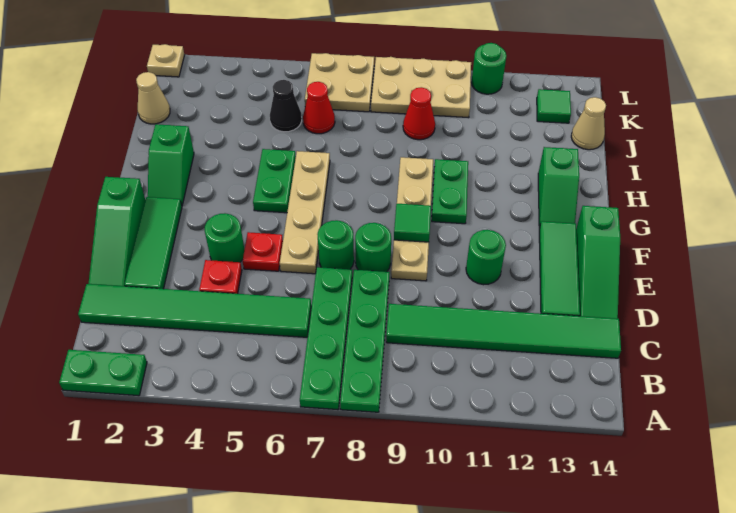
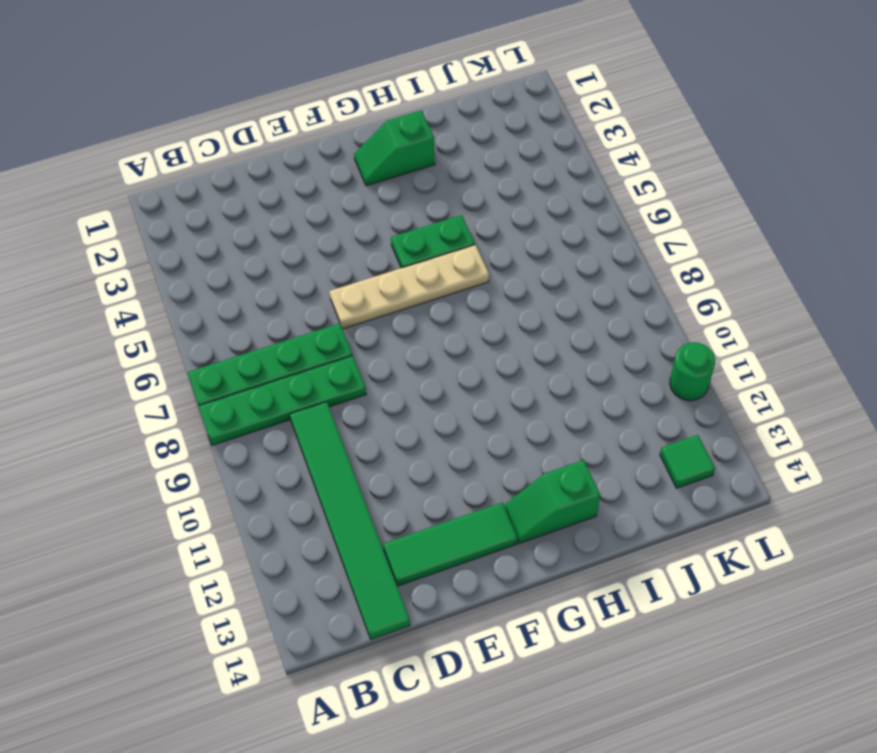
none -> green plate A1:A2 level 1
none -> green tile C1:C6 level 1
none -> green slope D1:F1 level 1 top F
none -> green tile D2:F2 level 1

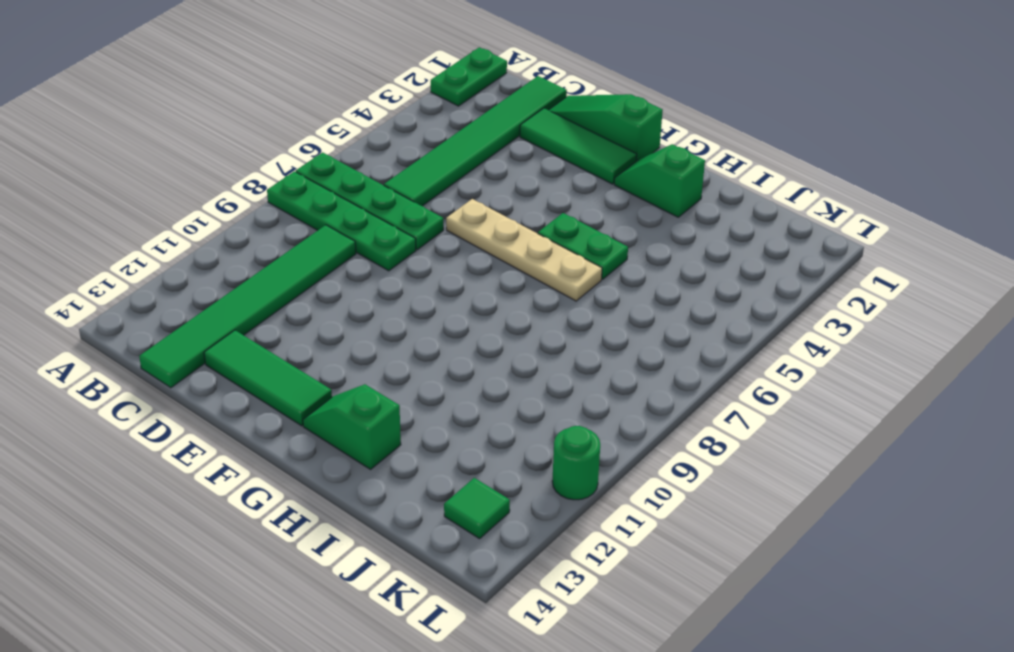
none -> red plate D4 level 1
none -> green slope D14:F14 level 1 top F
none -> green round brick E4 level 1
none -> red plate E5 level 1

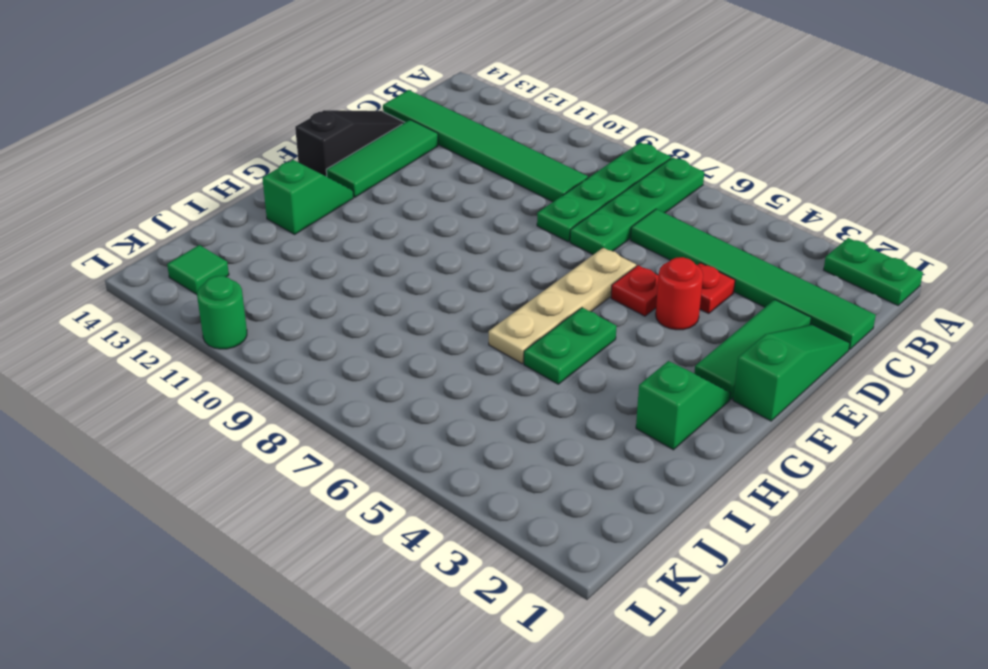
black slope D14:F14 level 1 top F -> green slope D14:F14 level 1 top F
red round brick E4 level 1 -> green round brick E4 level 1
none -> green round brick E7 level 1
none -> green round brick E8 level 1
none -> tan plate E9:H9 level 1
none -> green round brick E11 level 1

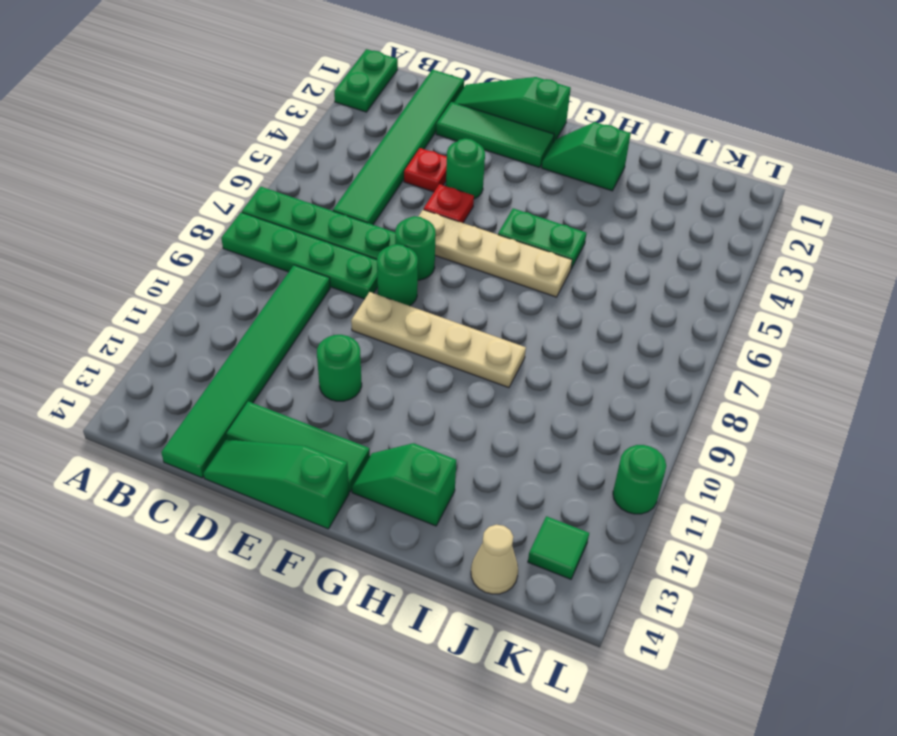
none -> green plate G10:H10 level 1
none -> tan cone J1 level 1
none -> black cone J5 level 1
none -> red cone J6 level 1

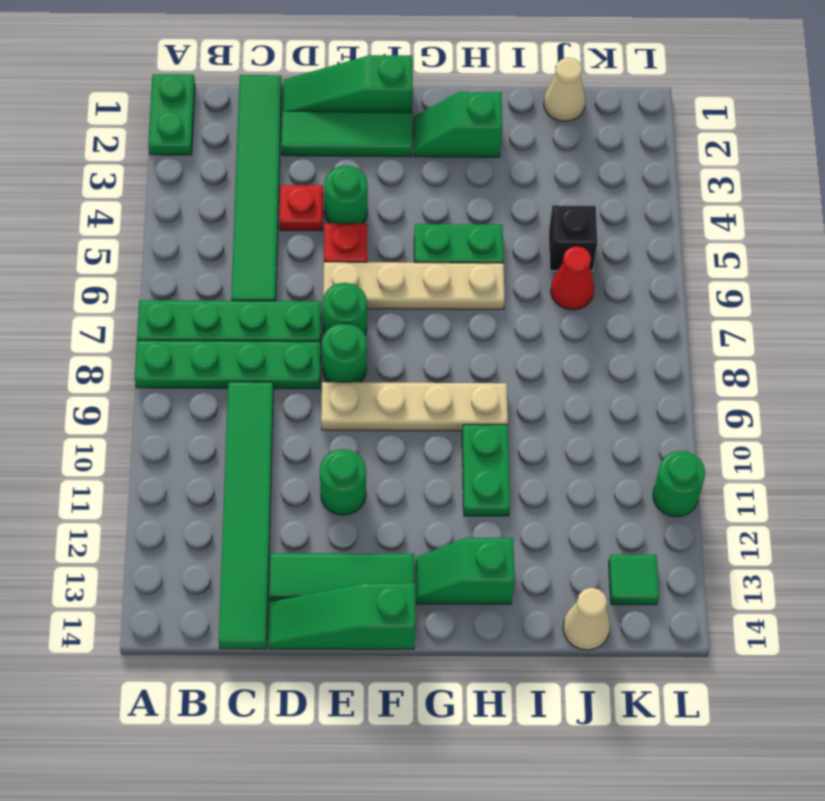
green plate H10:H11 level 1 -> green plate G10:H10 level 1
black brick J5 level 1 -> black cone J5 level 1
none -> red cone J9 level 1
none -> tan plate K6:L7 level 1
none -> tan plate K8:L10 level 1
none -> tan plate L1 level 1

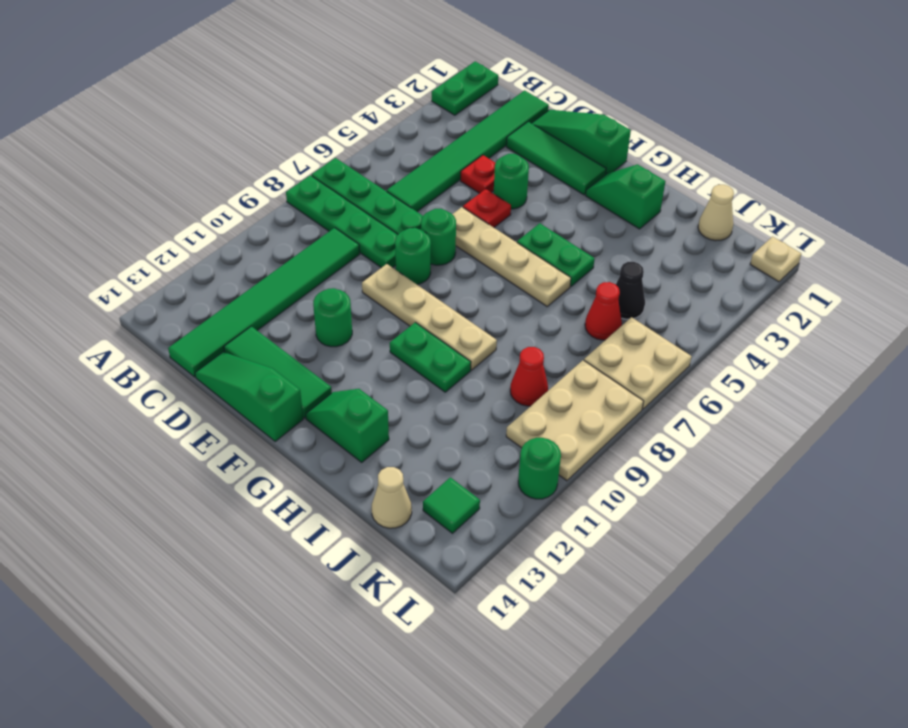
none -> green tile F9 level 2

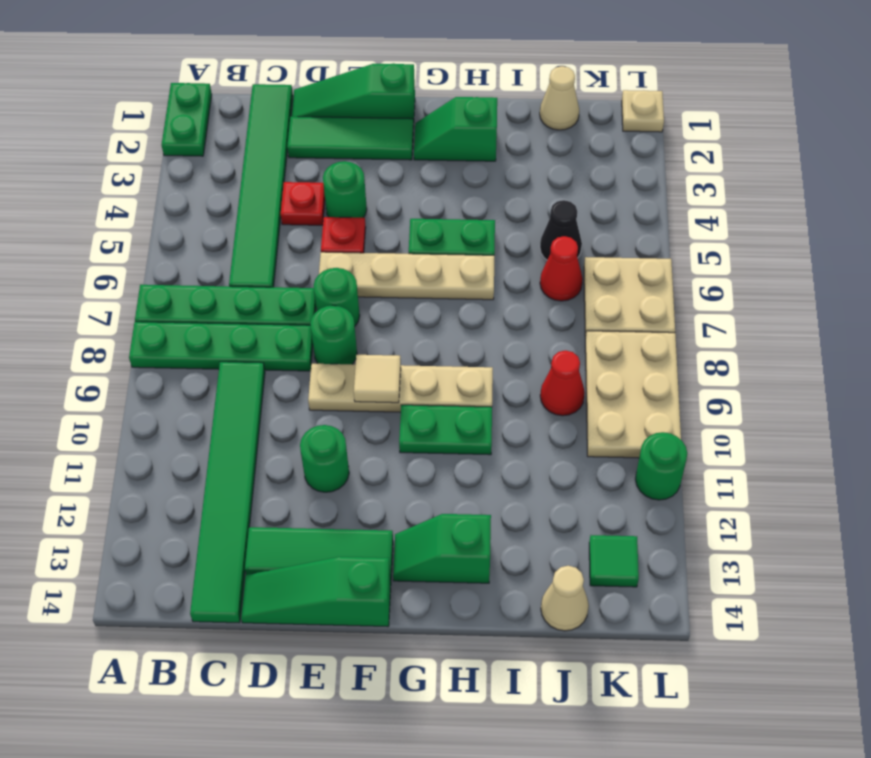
tan tile F9 level 2 -> green tile F9 level 2

